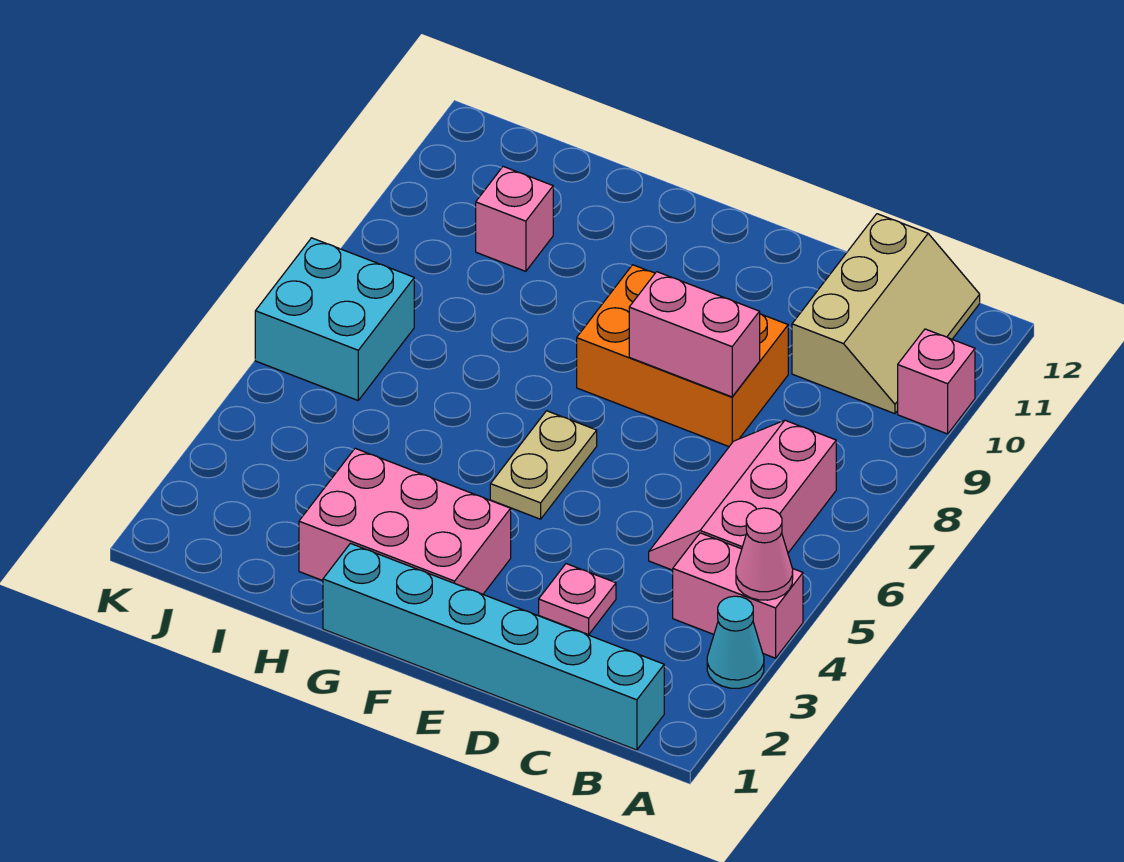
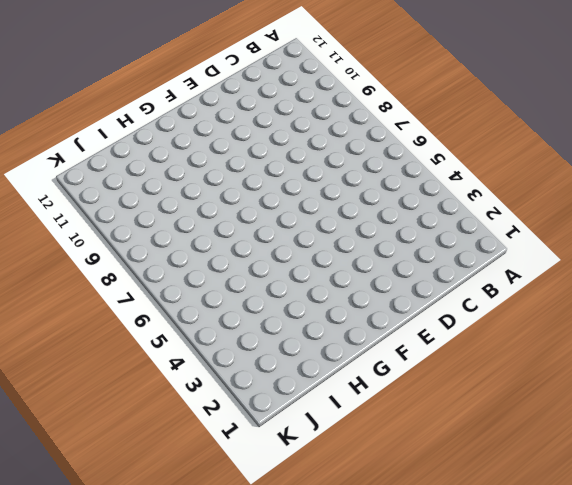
none -> cyan cone A3 level 1
none -> pink brick A4:B4 level 1
none -> pink brick A10 level 1

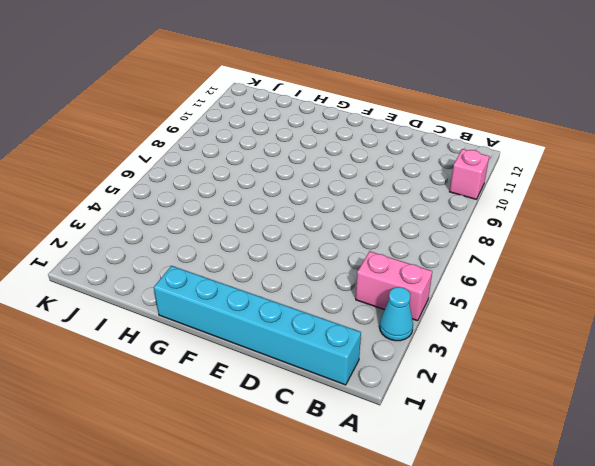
none -> pink slope B5:C7 level 1 top B
none -> tan slope B10:C12 level 1 top C
none -> pink plate D3 level 1

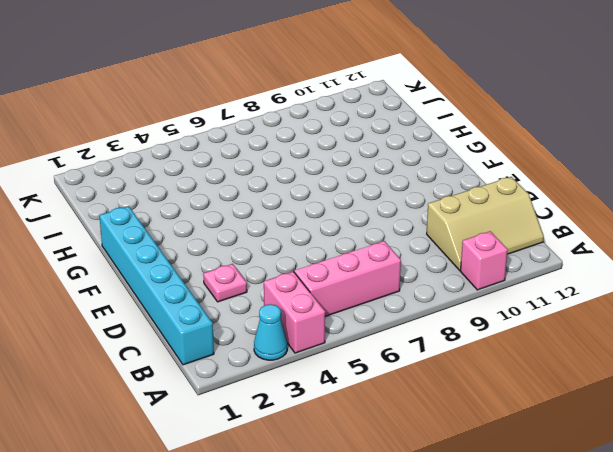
none -> orange brick D8:F9 level 1
none -> pink brick F2:H3 level 1
none -> tan plate F5:F6 level 1

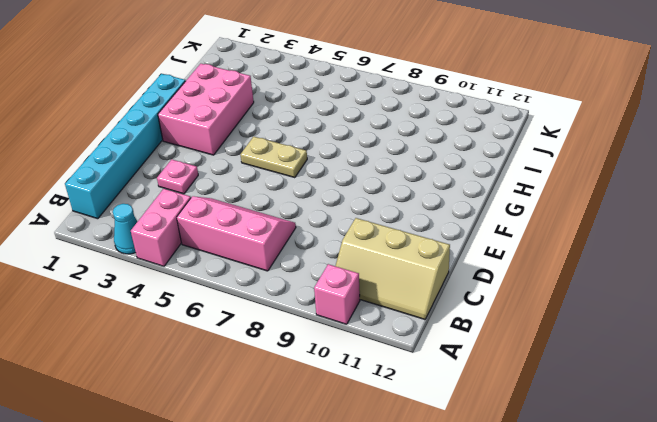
none -> orange brick D8:F9 level 1
none -> pink brick I10 level 1
none -> cyan brick J6:K7 level 1

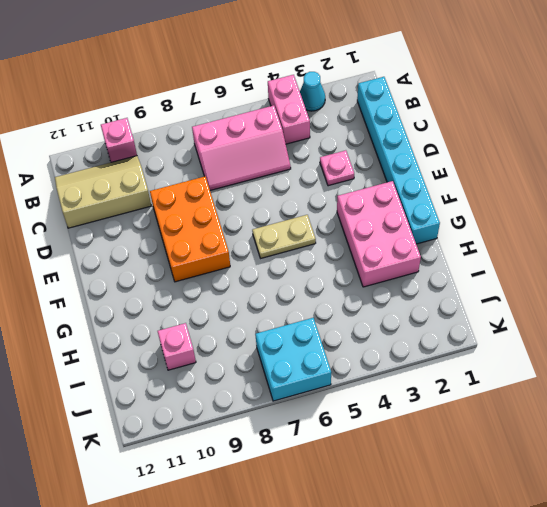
none -> pink cone A4 level 2
none -> pink brick D8:E8 level 2

